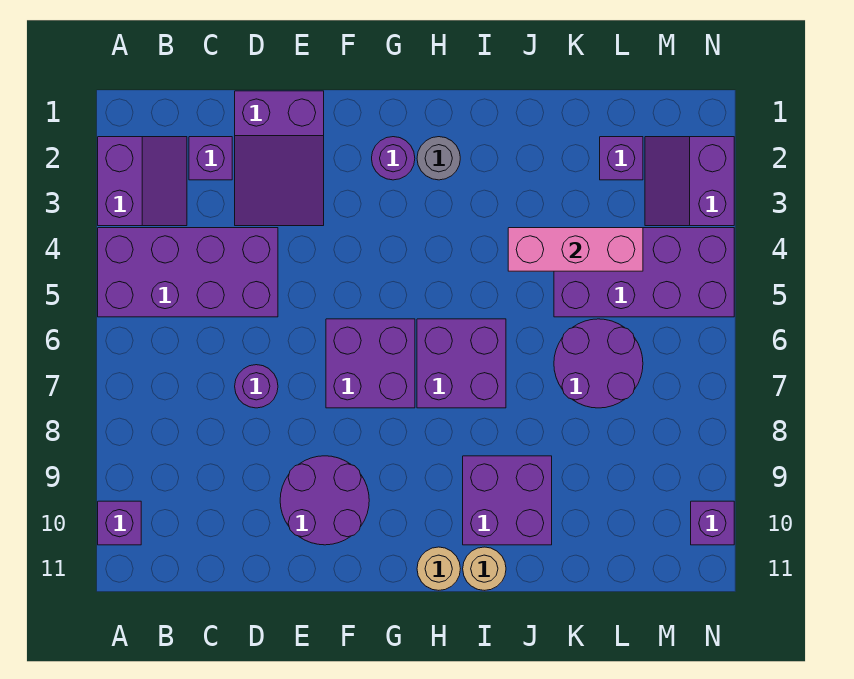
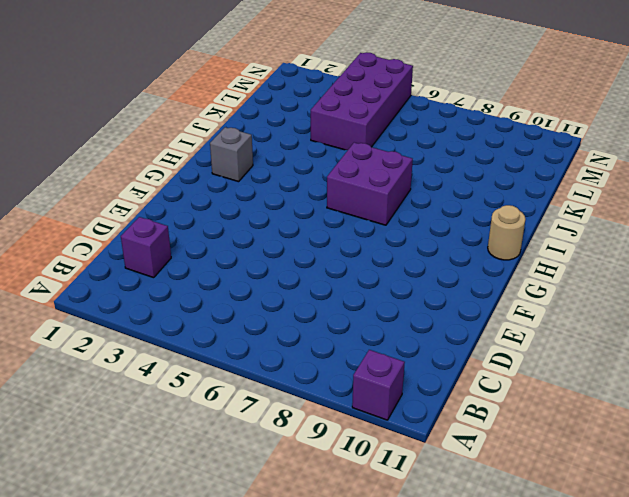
grey brick H2 level 1 -> grey round brick H2 level 1
none -> purple slope A2:B3 level 1 top A
none -> purple brick A4:D5 level 1
none -> purple slope D1:E3 level 1 top 1

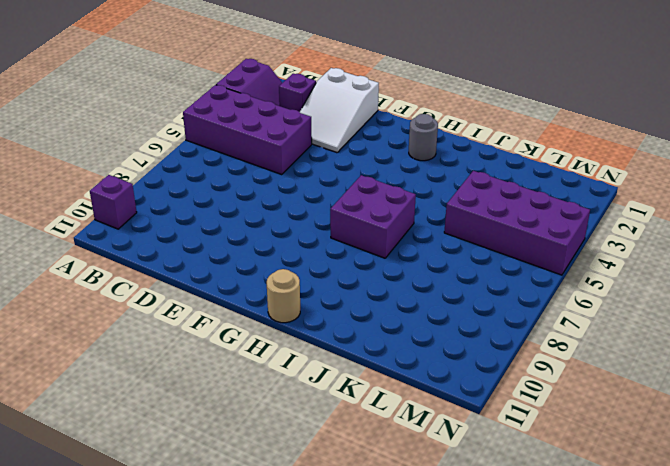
white slope D1:E3 level 1 top 1 -> purple slope D1:E3 level 1 top 1
none -> purple round brick D7 level 1
none -> purple round brick E9:F10 level 1
none -> purple brick F6:G7 level 1

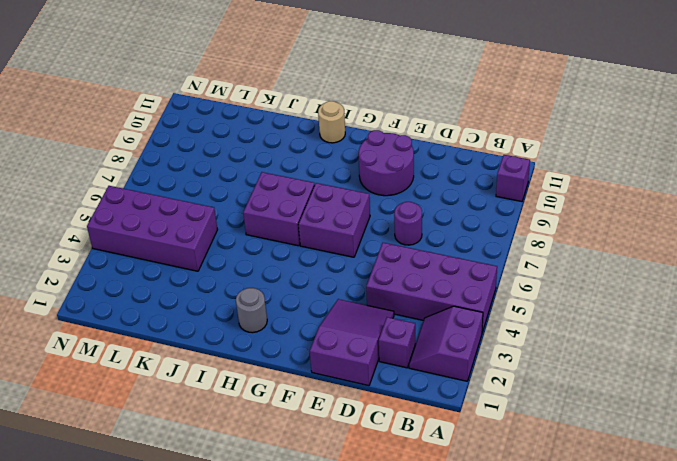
none -> purple round brick G2 level 1
none -> purple brick I9:J10 level 1
none -> tan round brick I11 level 1

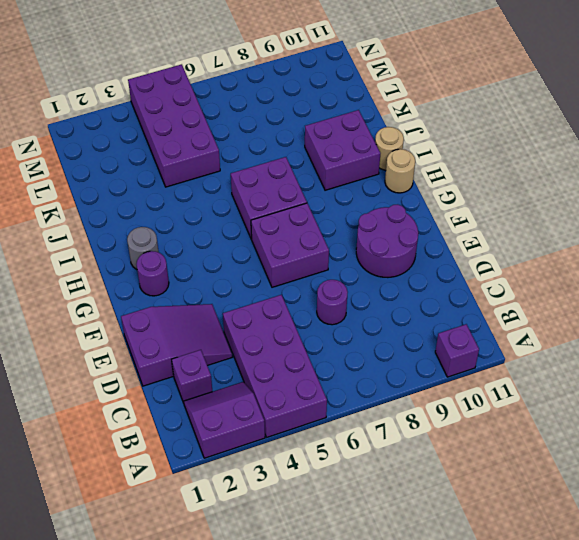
none -> purple round brick K6:L7 level 1
none -> purple brick L2 level 1
none -> purple slope M2:N3 level 1 top N

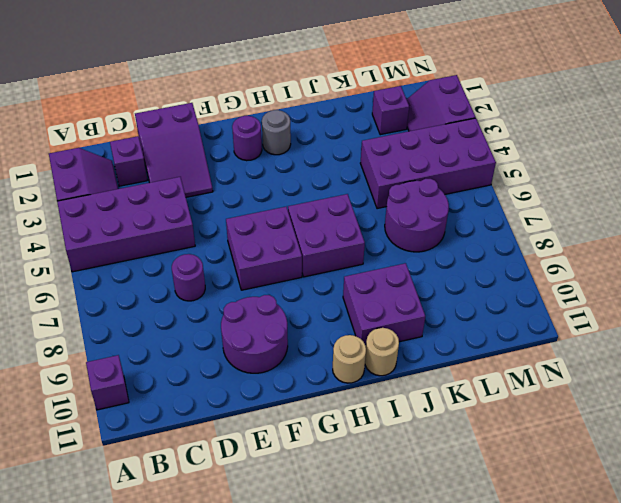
none -> purple brick N10 level 1
none -> pink brick J4:L4 level 2

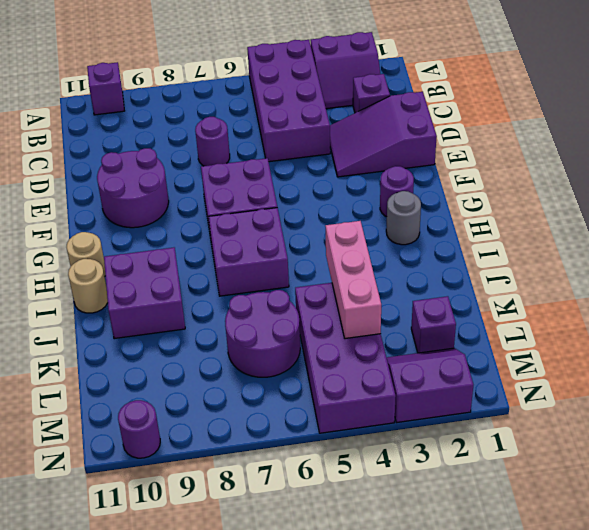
purple round brick N10 level 1 -> purple brick N10 level 1

